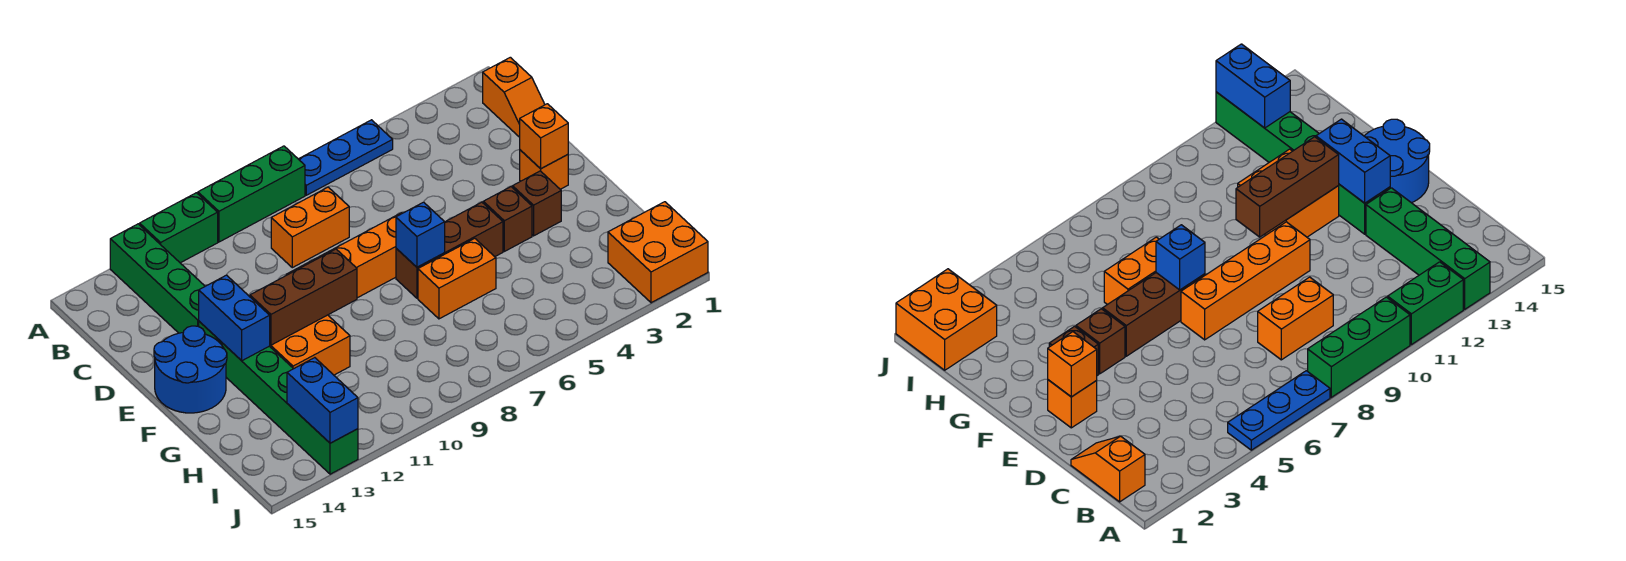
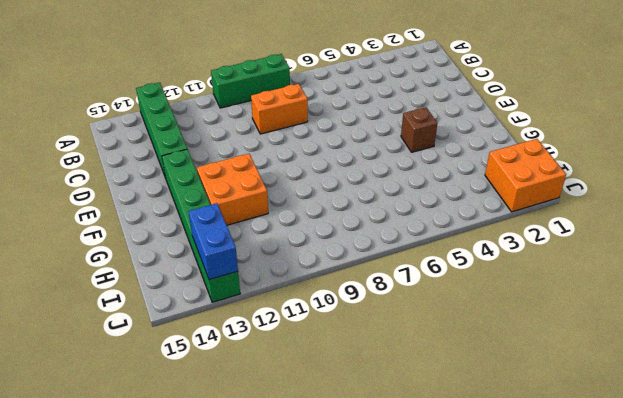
none -> blue plate A5:A7 level 1
none -> green brick A11:A12 level 1
none -> orange slope B1:C1 level 1 top B

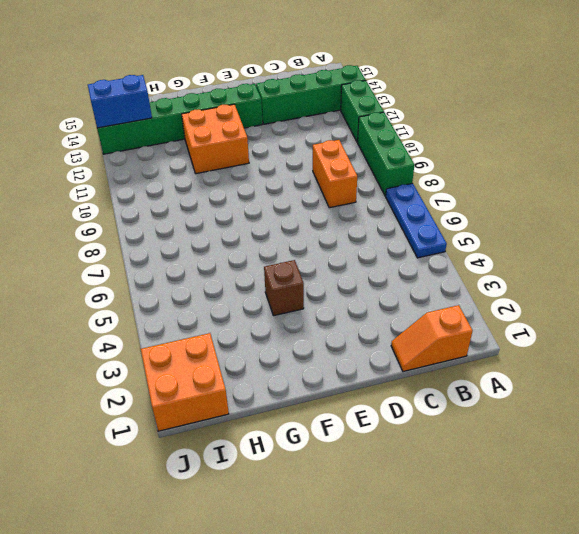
none -> orange brick E2 level 1
none -> orange brick E7:E10 level 1
none -> blue round brick E14:F15 level 1

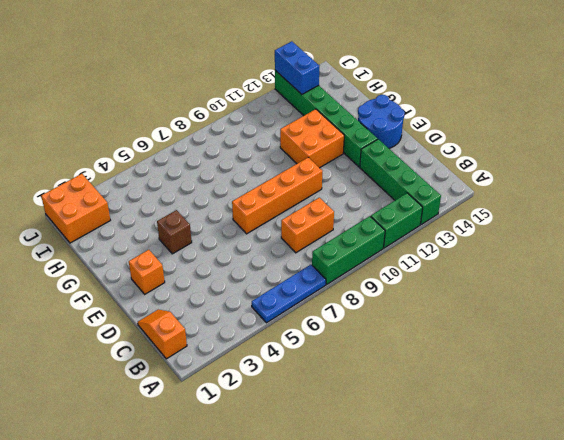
none -> brown brick F3 level 1
none -> brown brick F5:F7 level 1
none -> orange brick G6:G7 level 1

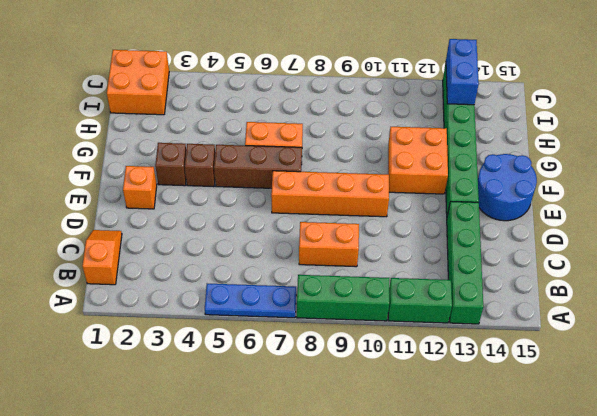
none -> orange brick E2 level 2
none -> blue brick E13:F13 level 2
none -> blue brick F7 level 2

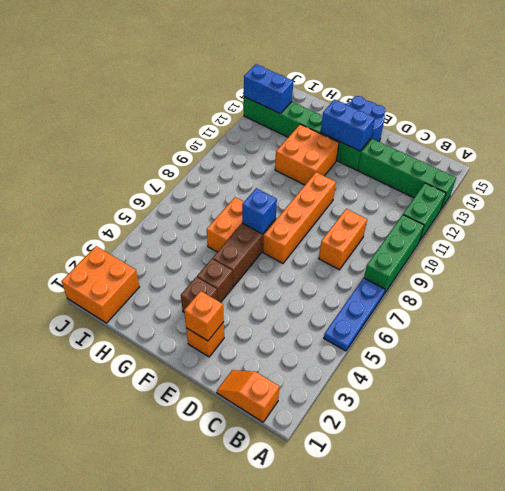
none -> brown brick F10:F12 level 2

